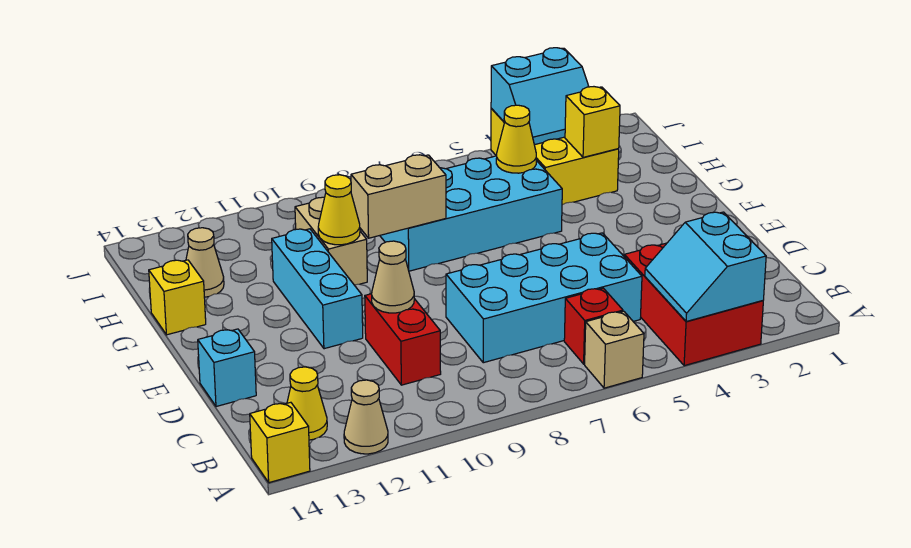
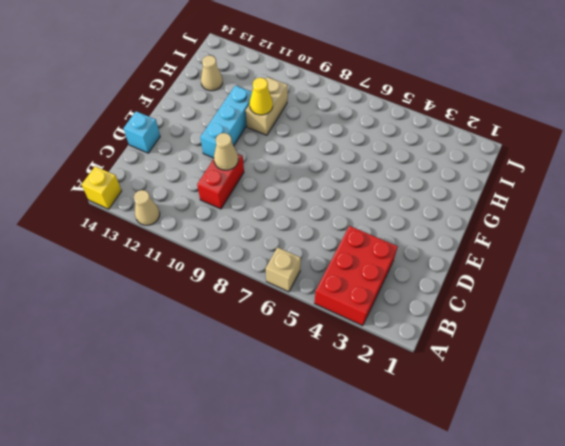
none -> red brick B6 level 1
none -> yellow cone B13 level 1
none -> cyan brick C5:D8 level 1

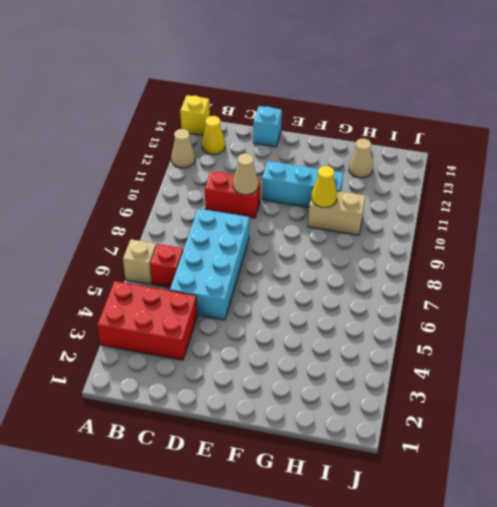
none -> cyan brick G5:H8 level 1
none -> yellow brick G14 level 1
none -> yellow brick H3:J4 level 1

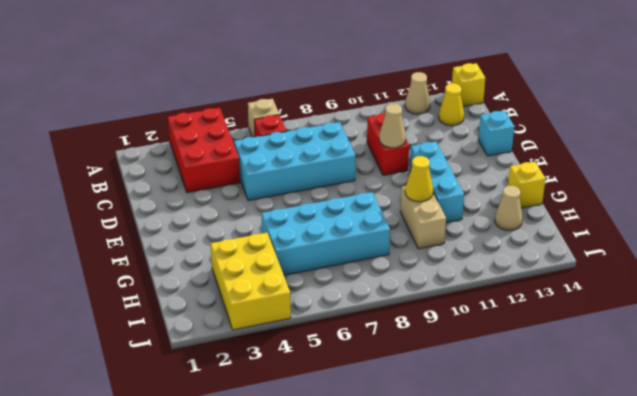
none -> cyan slope A3:B4 level 2 top 3
none -> tan brick G8:G9 level 2
none -> yellow brick H3 level 2

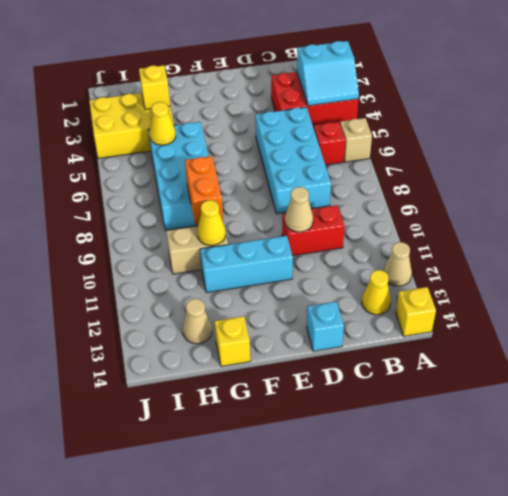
orange brick G8:G9 level 2 -> tan brick G8:G9 level 2
none -> cyan slope I3:J4 level 2 top J

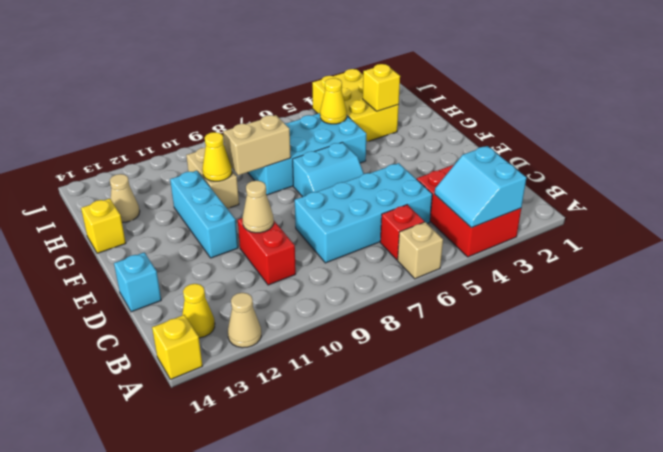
cyan slope E6:F7 level 1 top F -> cyan slope I3:J4 level 2 top J

